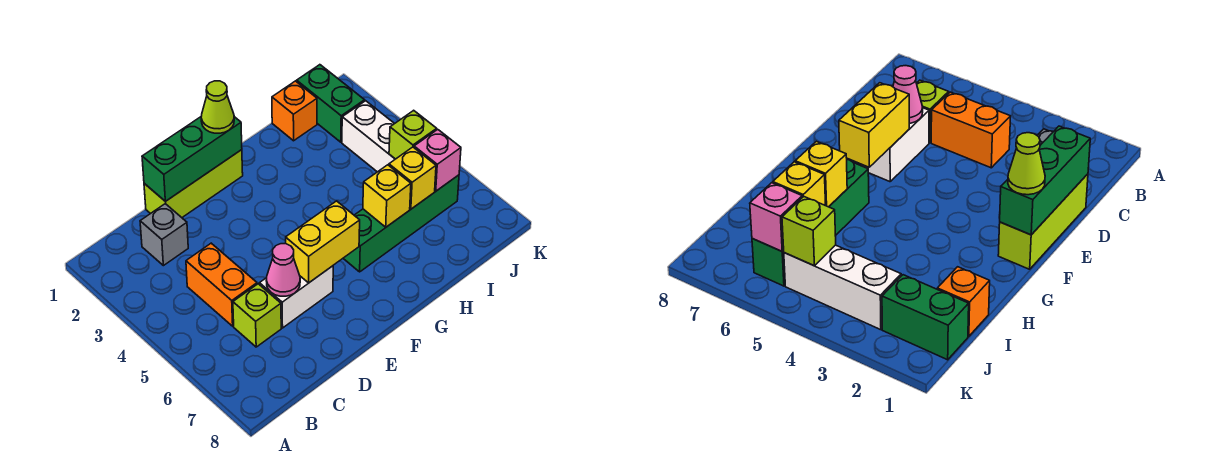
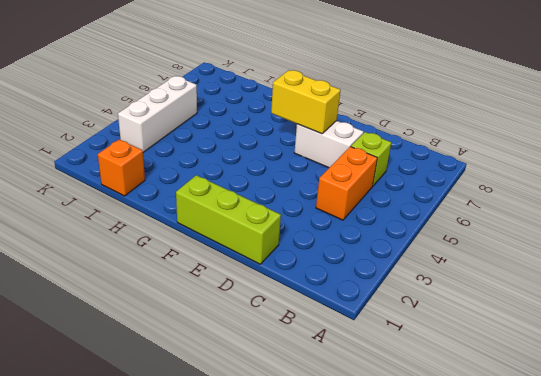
none -> grey brick C2 level 1
none -> green brick G6:J6 level 1
none -> green brick J1:J2 level 1

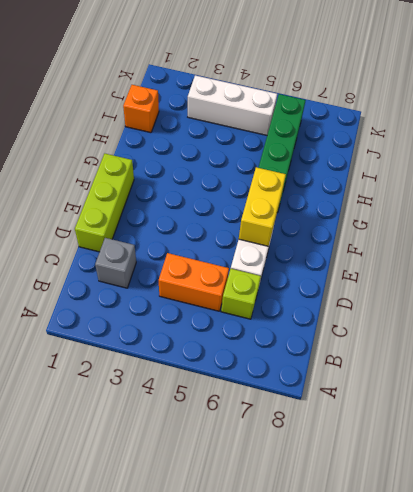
none -> green brick J1:J2 level 1
none -> green brick D1:F1 level 2
none -> pink cone D6 level 2

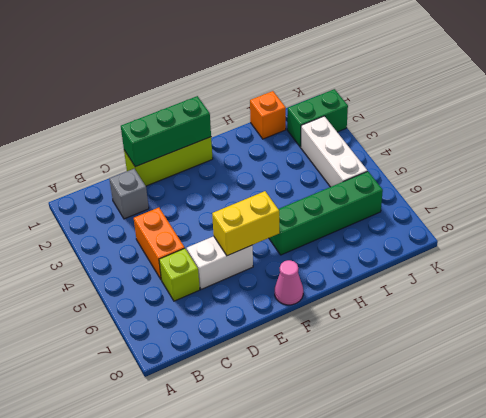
pink cone F8 level 1 -> pink cone D6 level 2
green brick J2:K2 level 1 -> green brick J1:J2 level 1
none -> yellow brick H6 level 2
none -> yellow brick I6 level 2
none -> lime brick J5 level 2

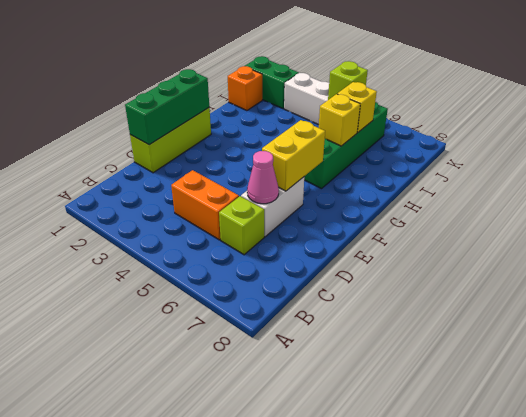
none -> grey brick C2 level 1
none -> pink brick J6 level 2
none -> lime cone F1 level 3

